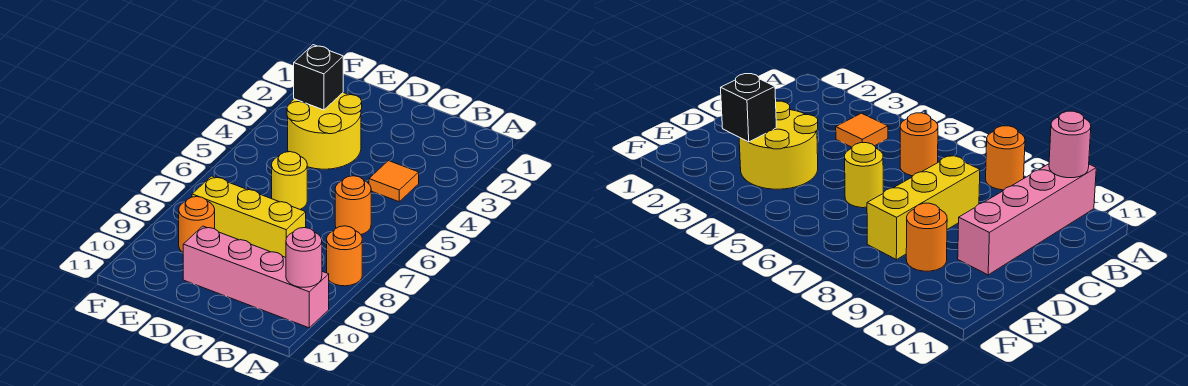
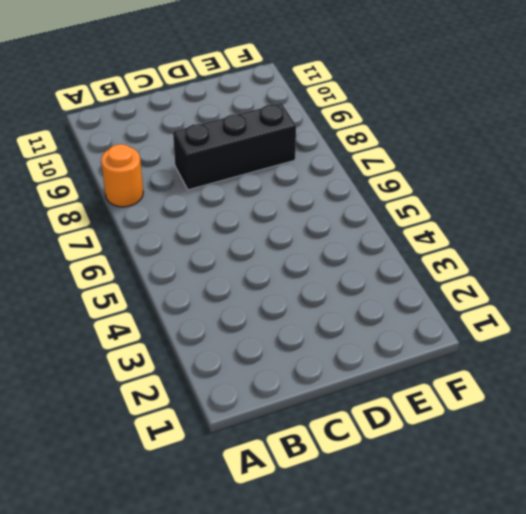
black brick C8:E8 level 1 -> yellow brick C8:E8 level 1
none -> pink brick A10:D10 level 1
none -> orange tile B4 level 1

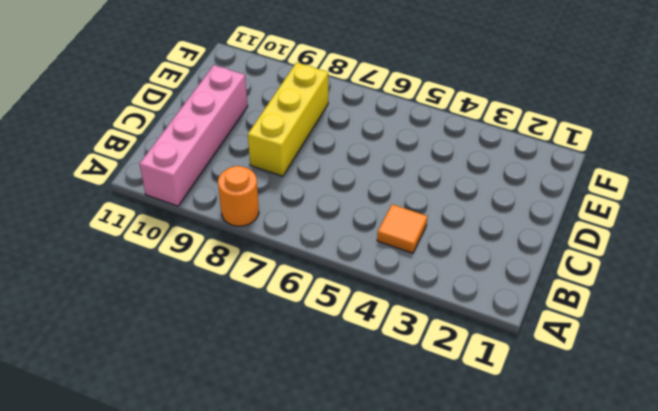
none -> orange round brick B6 level 1
none -> yellow round brick D3:E4 level 1

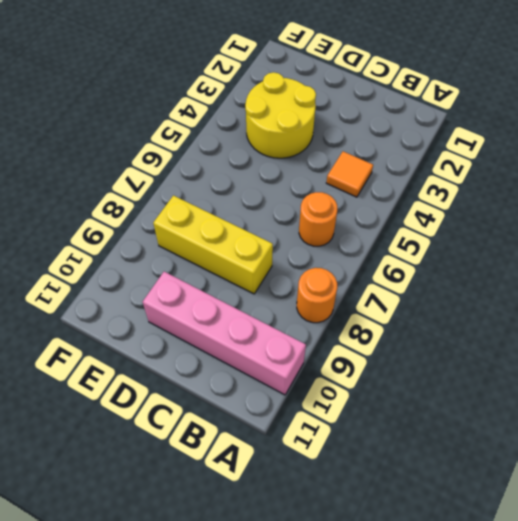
none -> yellow round brick D6 level 1
none -> orange round brick E9 level 1

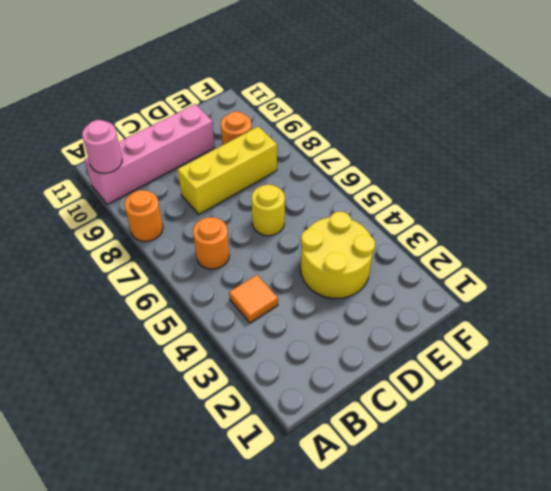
none -> black brick E3 level 2

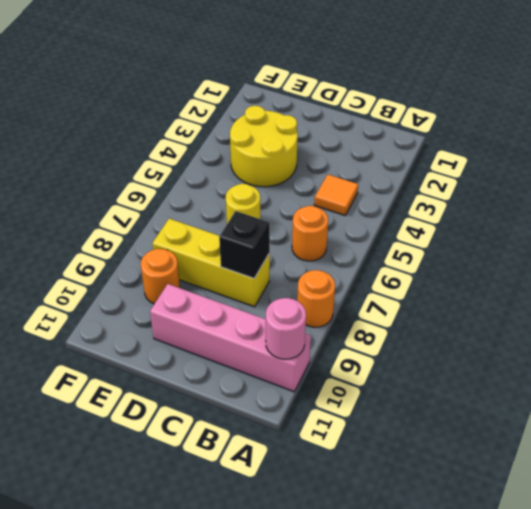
black brick C8 level 2 -> black brick E3 level 2

